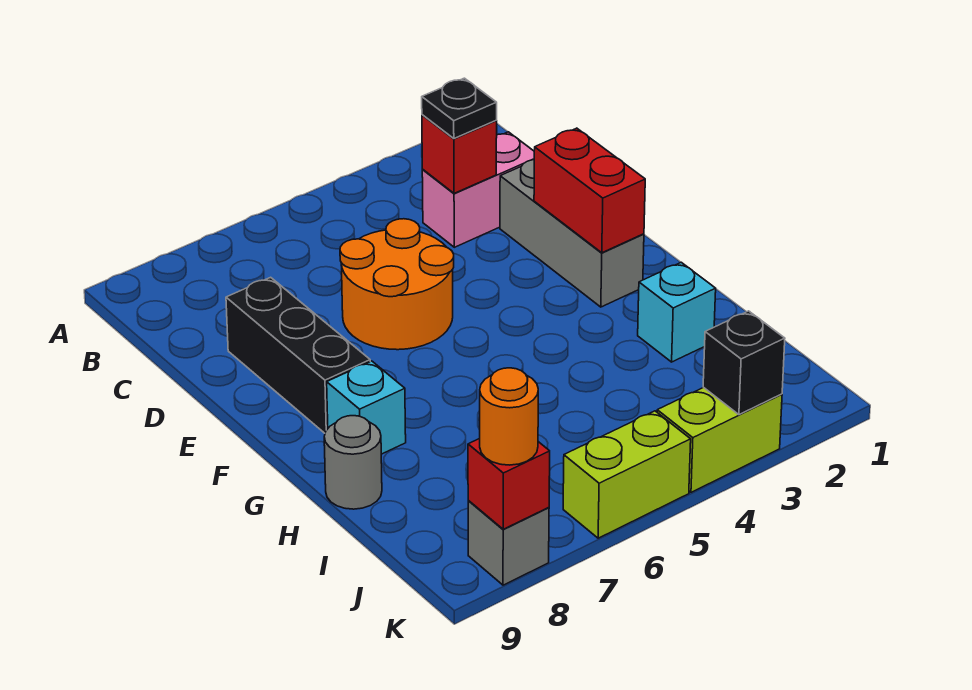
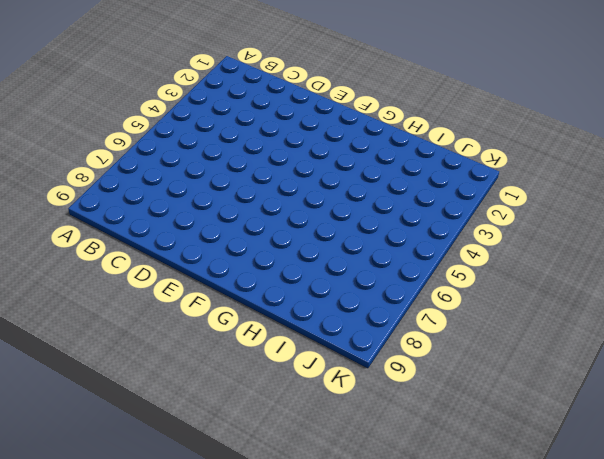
none -> pink brick C2:C3 level 1
none -> grey brick D2:F2 level 1
none -> orange round brick D5:E6 level 1

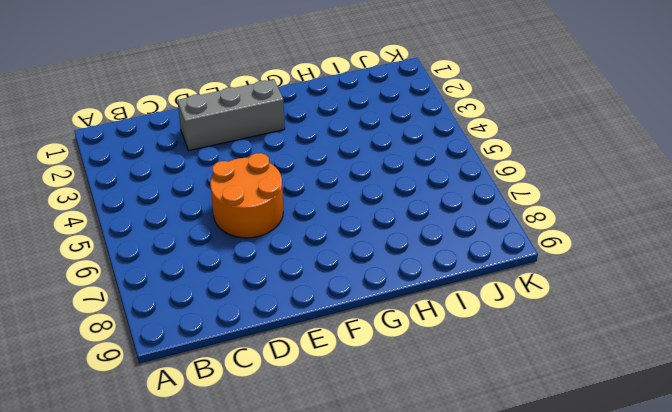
none -> pink brick C2:C3 level 1
none -> black brick D8:F8 level 1
none -> cyan brick G8 level 1

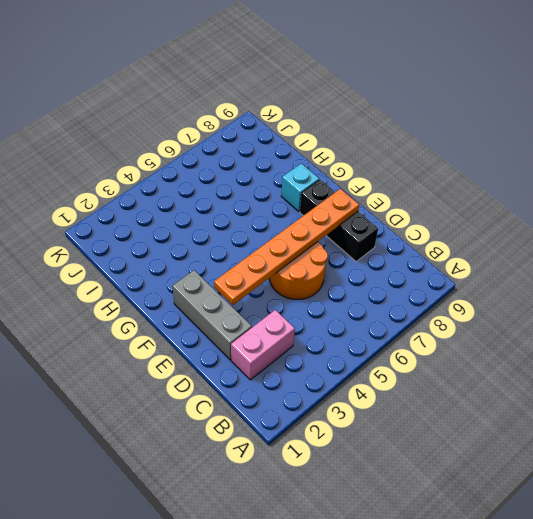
orange plate E3:E8 level 2 -> none
none -> cyan brick H2 level 1
none -> grey round brick H9 level 1
none -> lime brick K3:K4 level 1

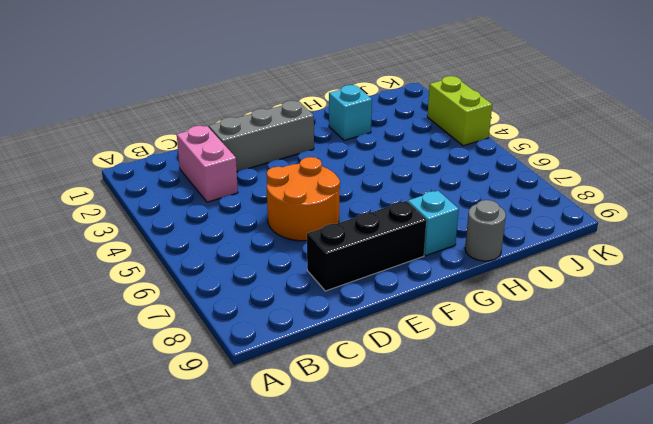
none -> lime brick K5:K6 level 1
none -> grey brick K8 level 1
none -> red brick C3 level 2

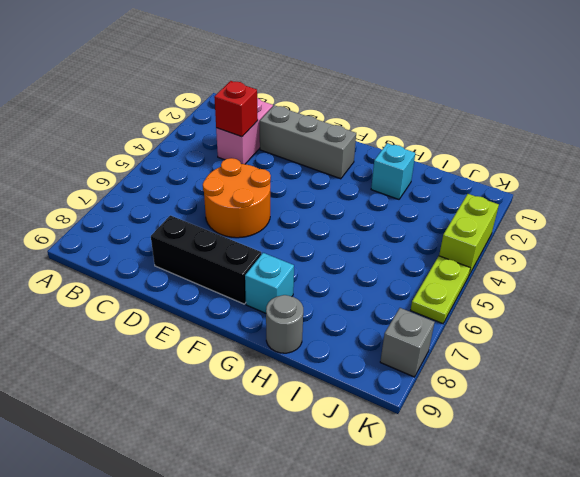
lime plate K5:K6 level 1 -> lime brick K5:K6 level 1
none -> red brick E2:F2 level 2
none -> black brick K3 level 2
none -> red brick K8 level 2

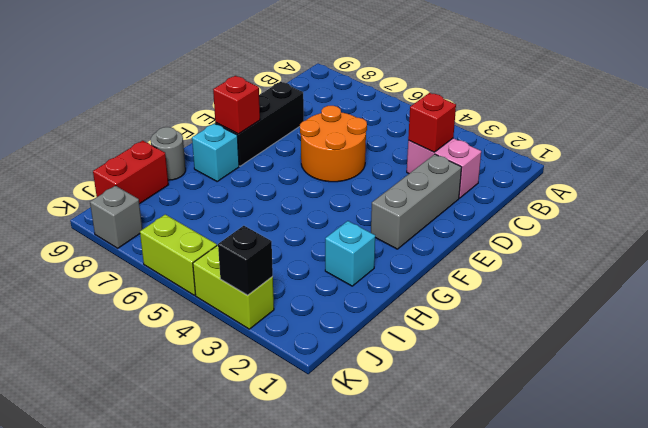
red brick F8 level 2 -> red brick K8 level 2
red brick I9:J9 level 1 -> red brick E2:F2 level 2
none -> black plate C3 level 3
none -> orange round brick K8 level 3

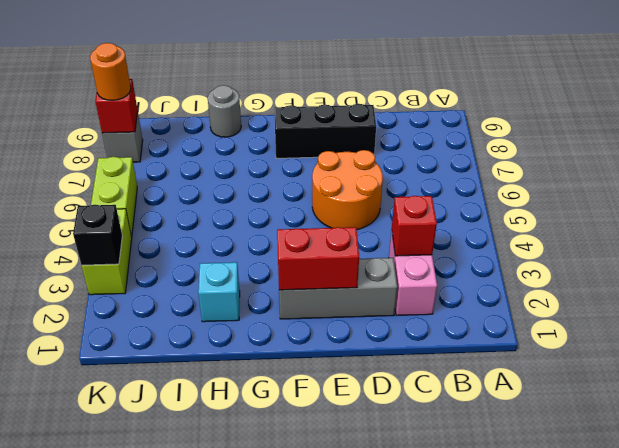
none -> cyan brick G8 level 1
none -> black plate C3 level 3

